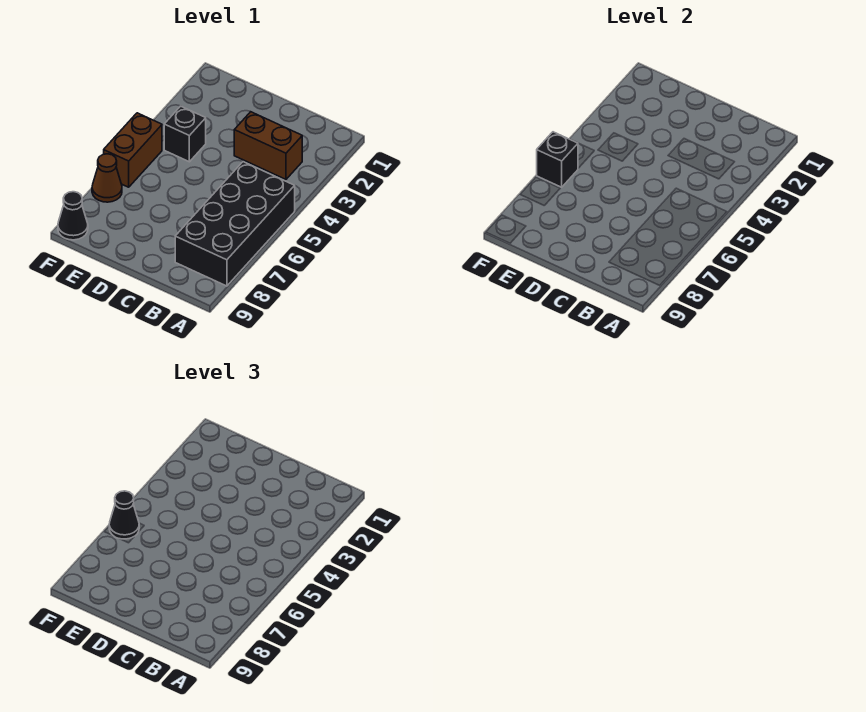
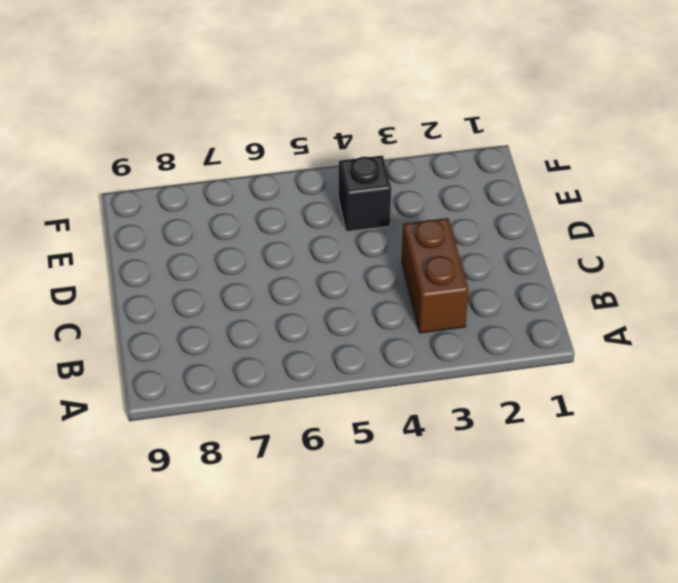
none -> black brick A5:B8 level 1
none -> brown brick F5:F6 level 1

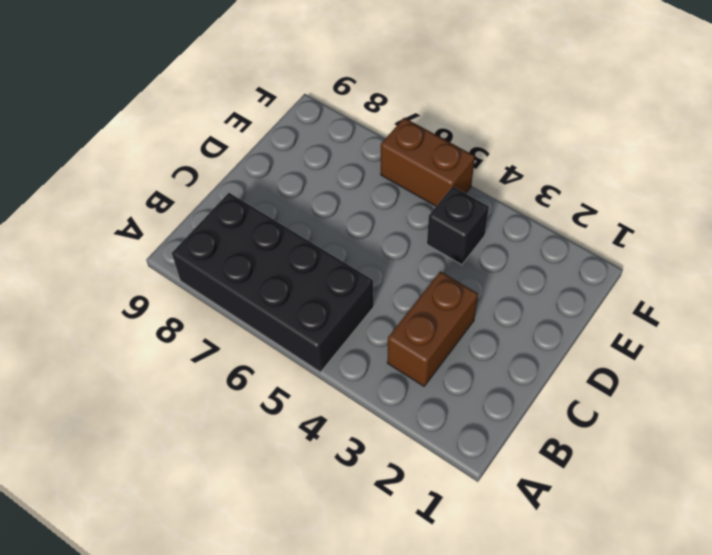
none -> brown cone F7 level 1
none -> black cone F9 level 1

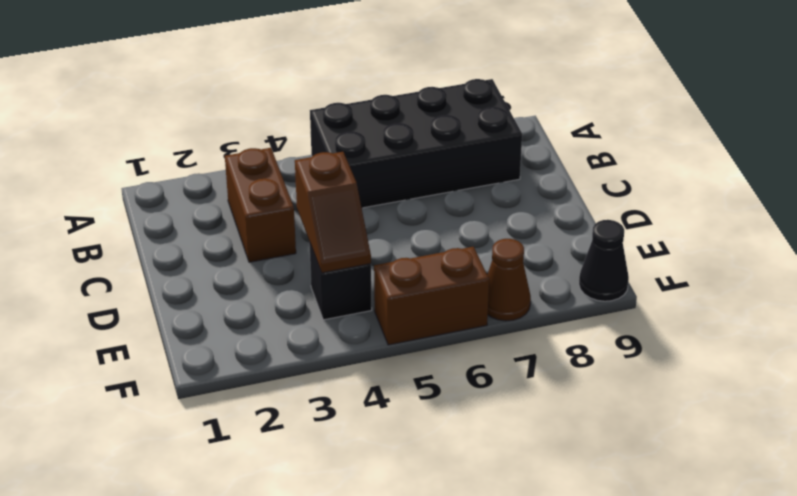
brown slope D4:E4 level 2 top D -> none
none -> black brick F6 level 2
none -> black cone F6 level 3

